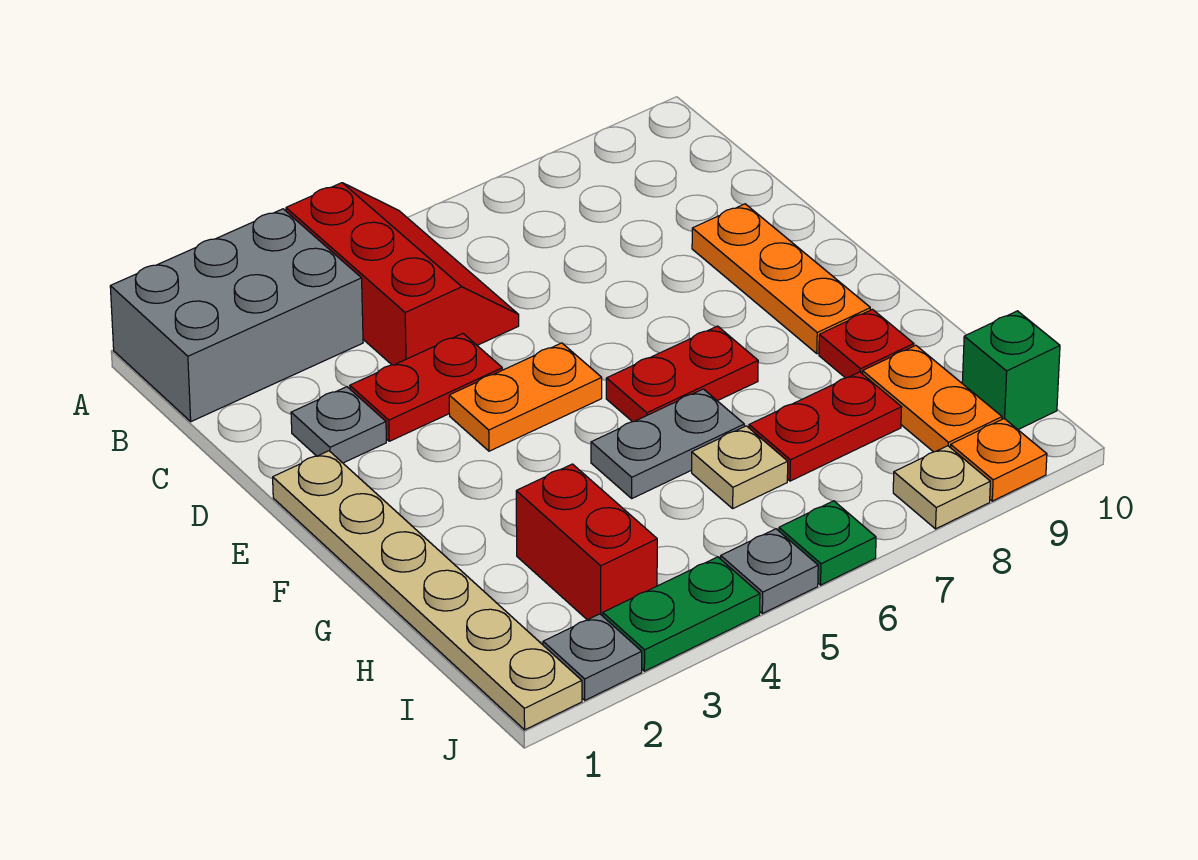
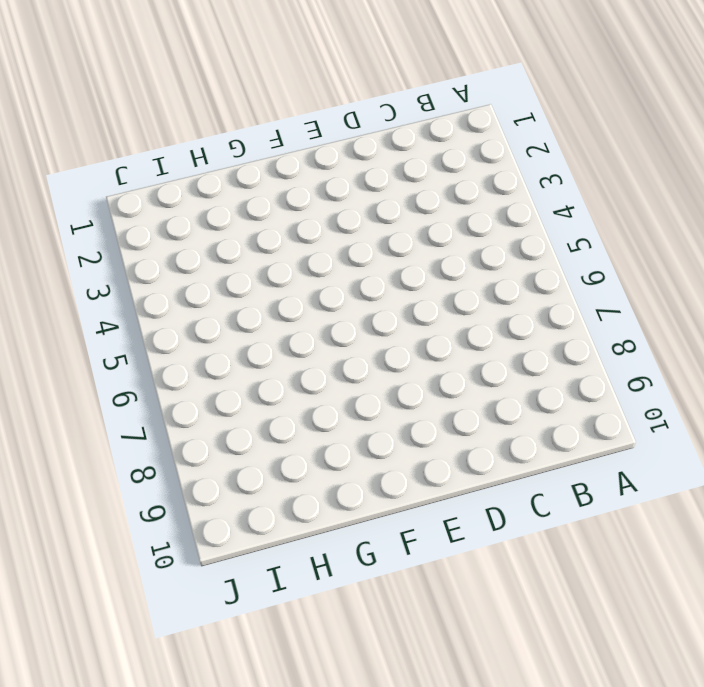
none -> grey brick A1:B3 level 1
none -> red slope A4:C5 level 1 top 4
none -> grey plate D2 level 1

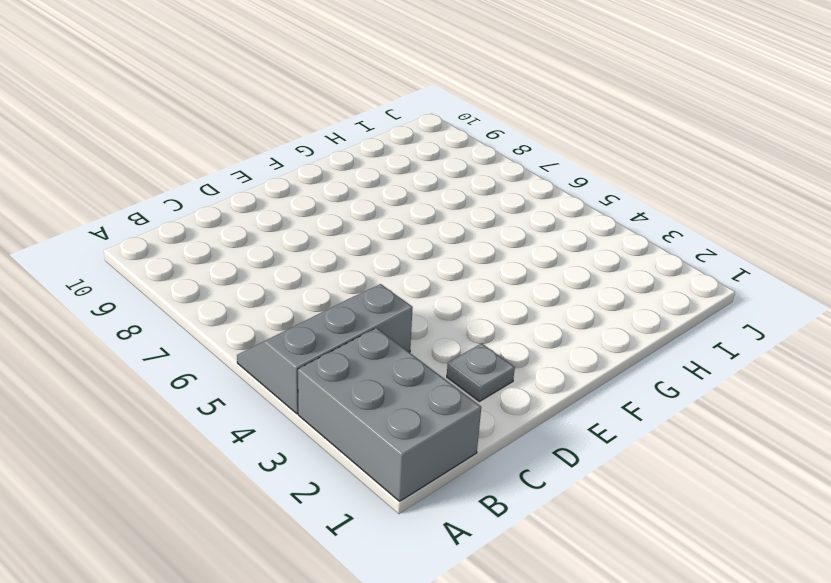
grey slope A4:C5 level 1 top 4 -> red slope A4:C5 level 1 top 4
none -> red plate D3:D4 level 1
none -> orange plate D9:F9 level 1
none -> tan plate E1:J1 level 1

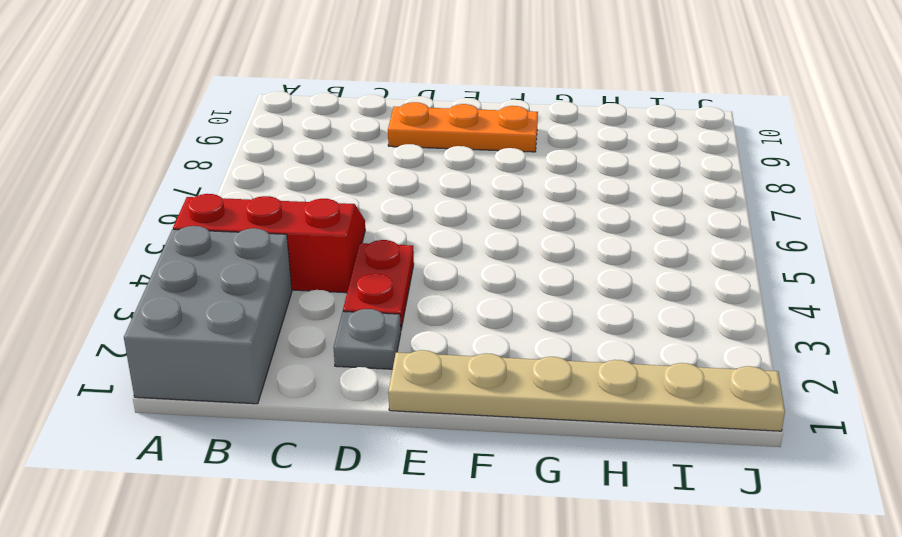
none -> orange plate E4:E5 level 1
none -> red plate F6:F7 level 1
none -> grey plate G5:G6 level 1

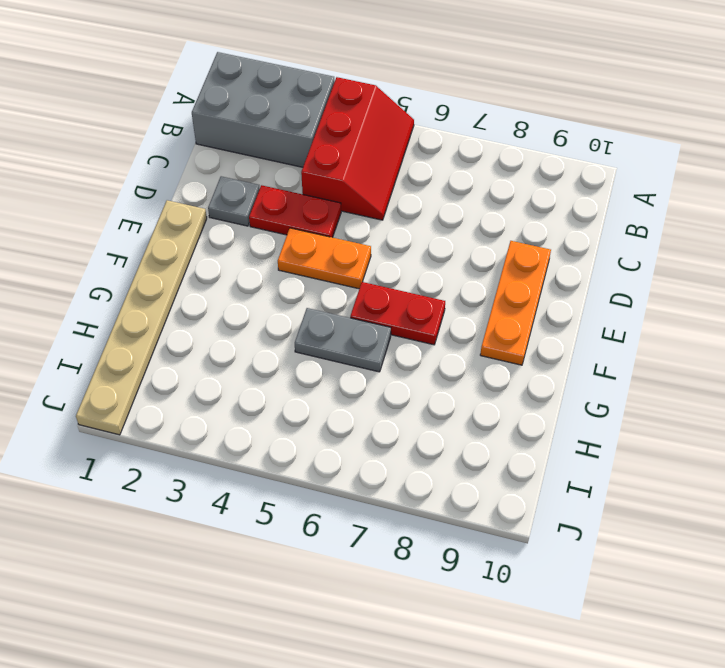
none -> red plate G9 level 1
none -> red brick H3:I3 level 1
none -> tan plate H6 level 1

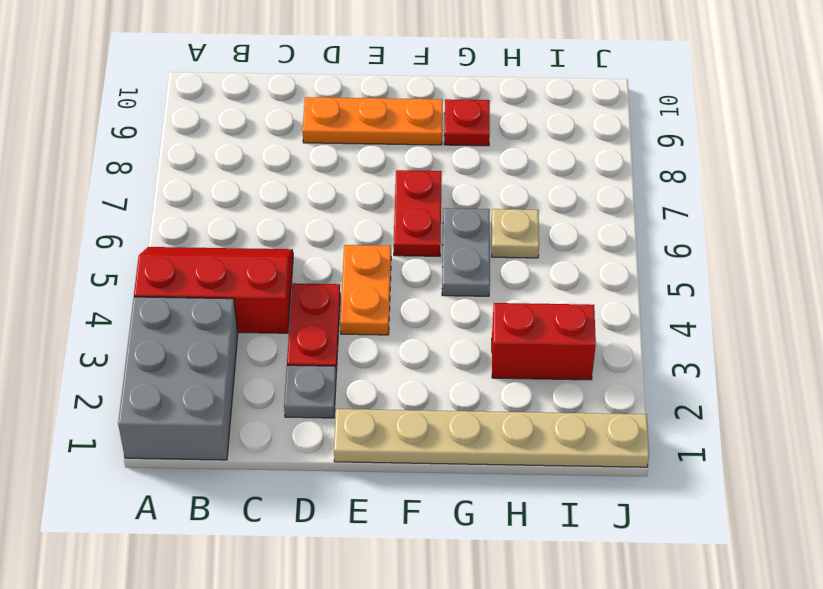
none -> red plate H7:H8 level 1
none -> orange plate H9:I9 level 1
none -> green brick I10 level 1

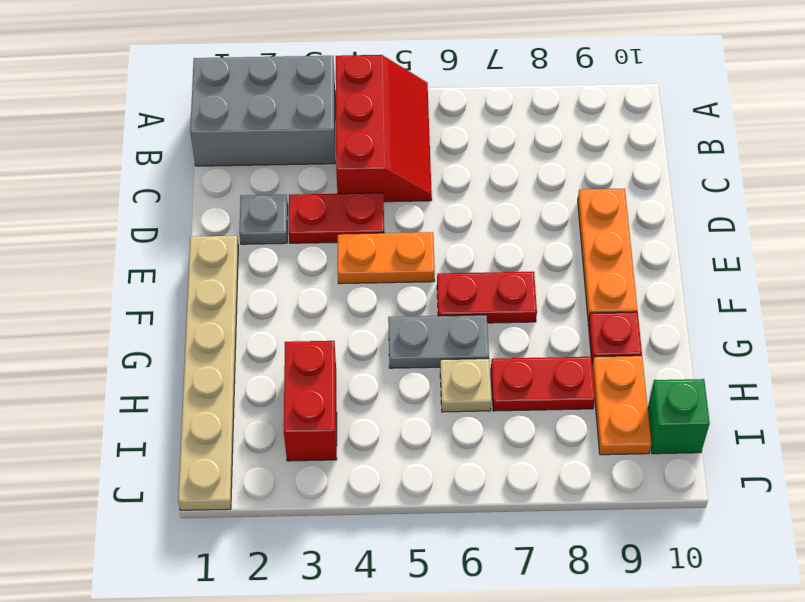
none -> grey plate J2 level 1
none -> green plate J3:J4 level 1
none -> grey plate J5 level 1

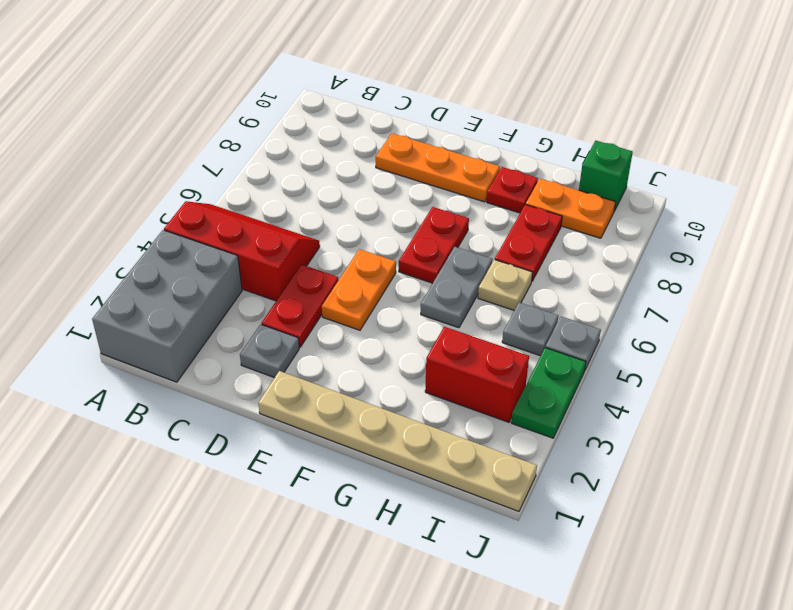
grey plate I5 level 1 -> grey plate J2 level 1
none -> green plate J6 level 1
none -> tan plate J8 level 1
none -> orange plate J9 level 1

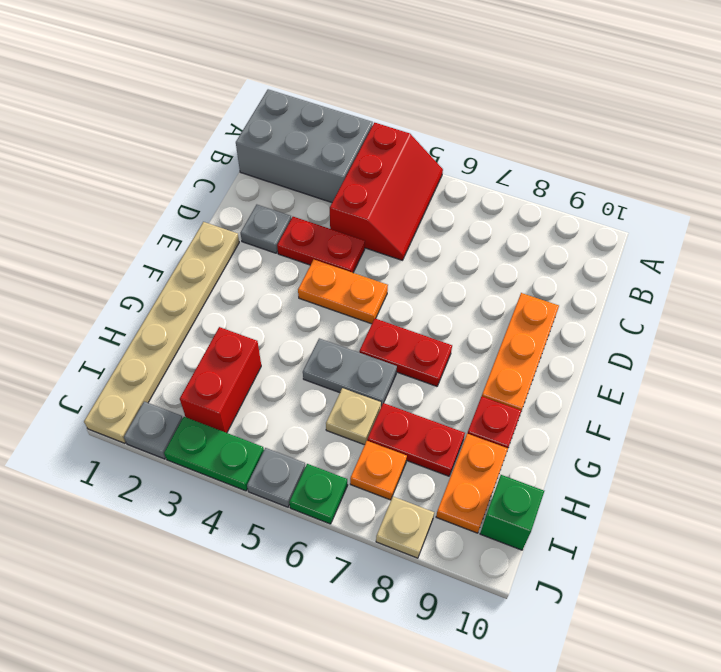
orange plate I7 level 1 -> orange plate J9 level 1

